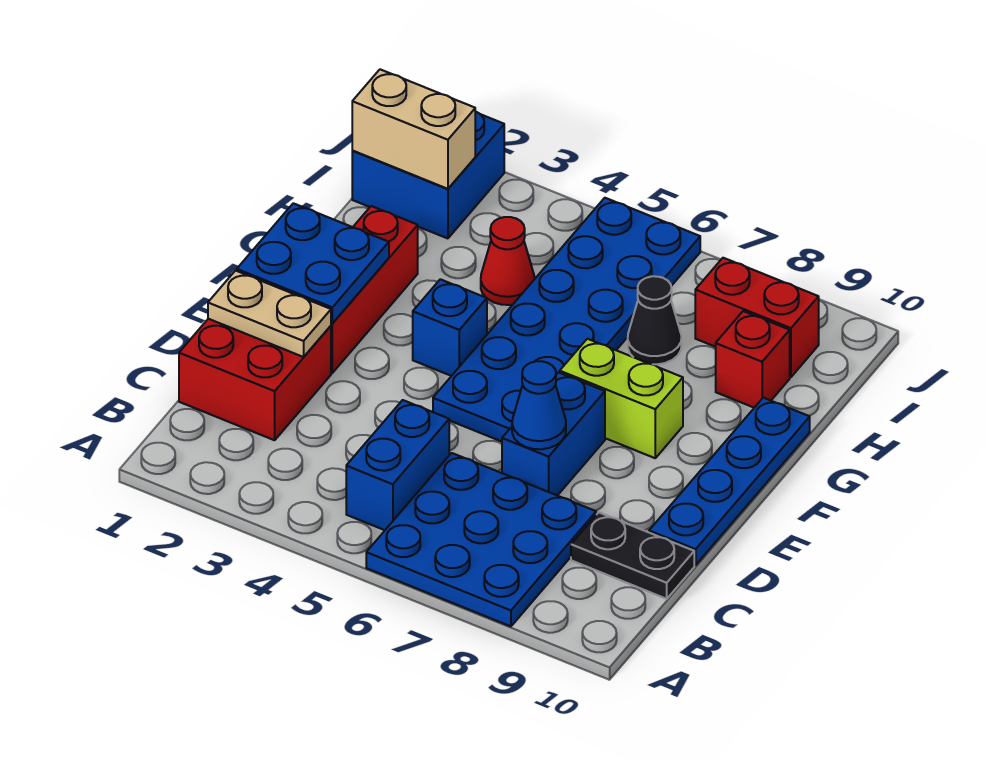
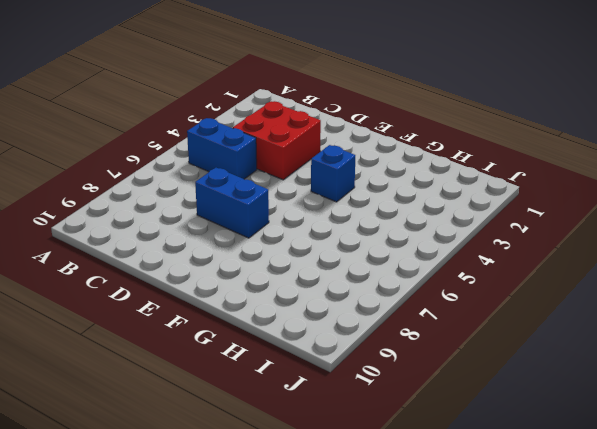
red brick C3:D4 level 1 -> red brick C1:D2 level 1
none -> blue plate A6:C8 level 1
none -> black plate C9:C10 level 1
none -> blue plate D10:G10 level 1

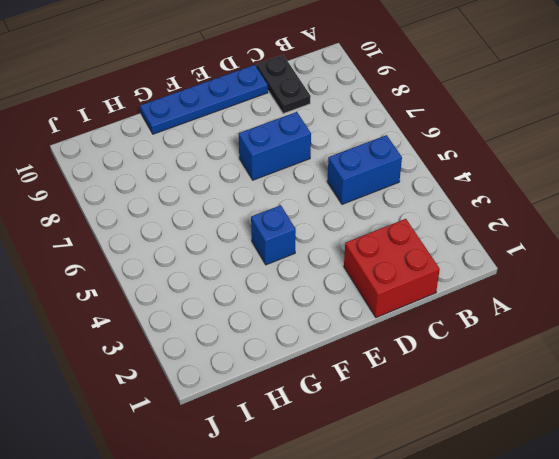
none -> blue plate A6:C8 level 1
none -> red brick E2:G2 level 1
none -> blue plate E5:J6 level 1

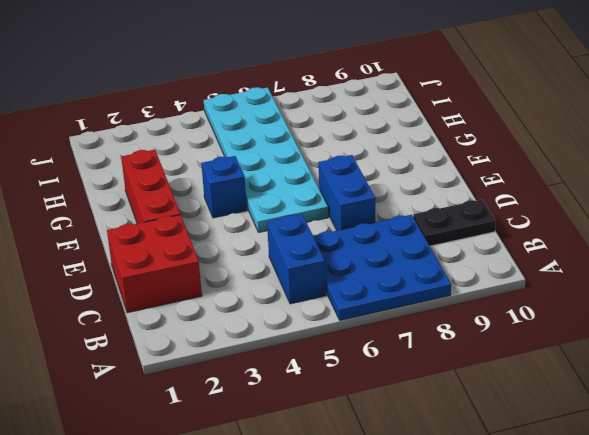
cyan plate E5:J6 level 1 -> blue plate E5:J6 level 1
none -> blue plate D10:G10 level 1
none -> lime brick F7:F8 level 1
none -> red cone H4 level 1

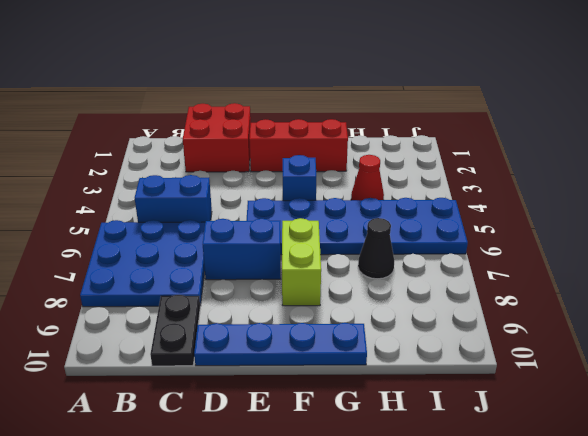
none -> red brick H9 level 1
none -> blue brick I1:J2 level 1
none -> red brick I8:I9 level 1

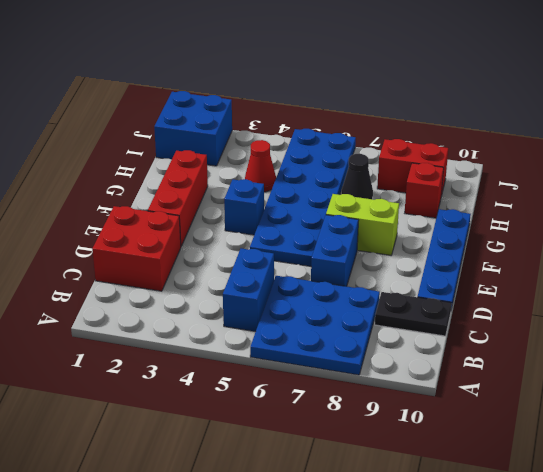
none -> tan plate D1:D2 level 2
none -> blue cone D7 level 2
none -> blue plate E1:F2 level 2

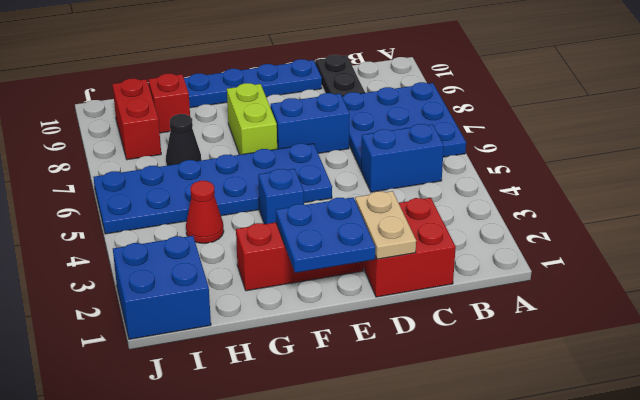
none -> blue cone D7 level 2
none -> tan brick I1:I2 level 2

